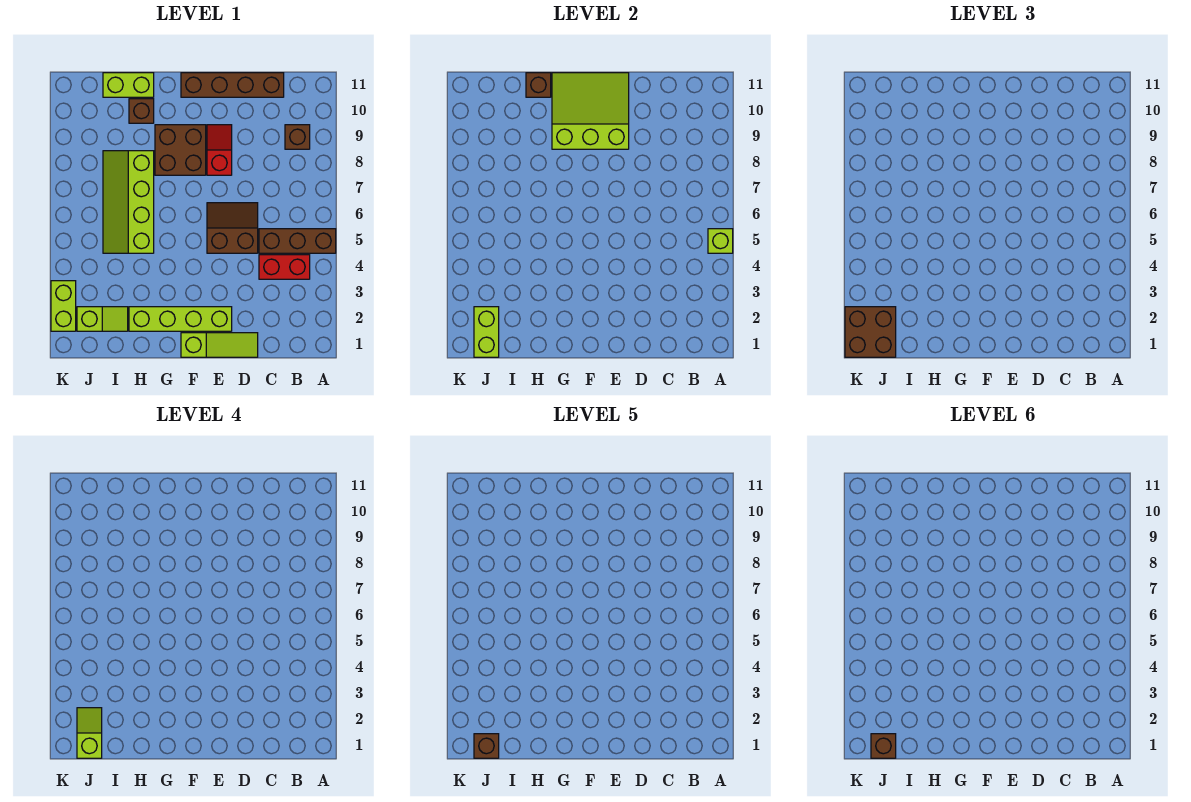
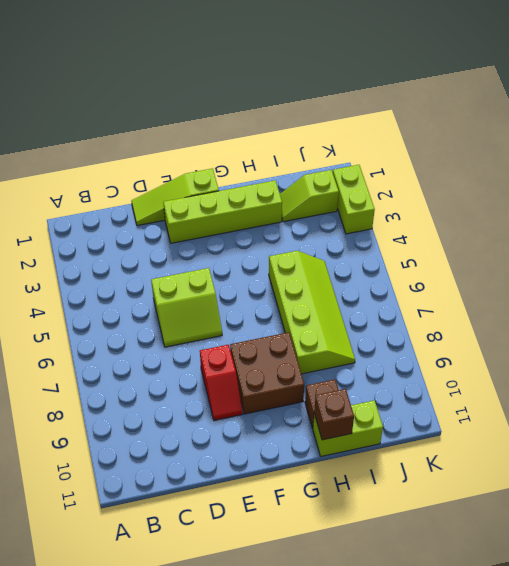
lime slope D5:E6 level 1 top 5 -> brown slope D5:E6 level 1 top 5
none -> brown brick A5:C5 level 1
none -> red brick B4:C4 level 1
none -> brown brick B9 level 1

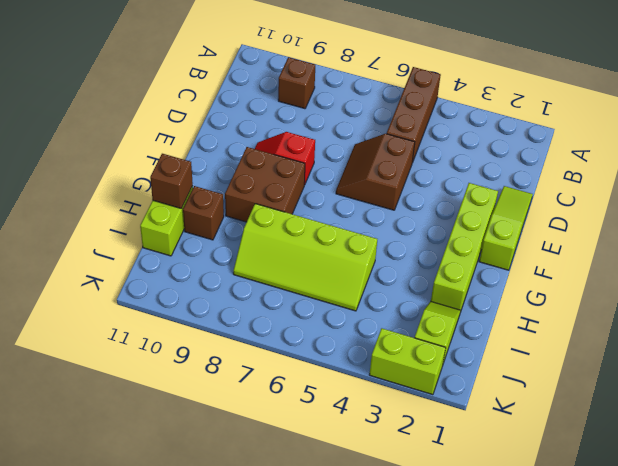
none -> red brick B4:C4 level 1
none -> brown brick C11:F11 level 1
none -> lime brick A5 level 2

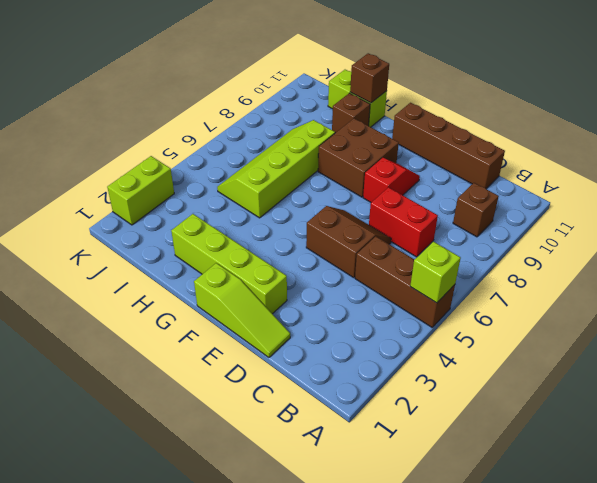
red brick C7:D7 level 1 -> red brick B4:C4 level 1
none -> lime slope I2:J2 level 1 top J
none -> lime slope E9:G11 level 2 top 9
none -> lime brick J1:J2 level 2

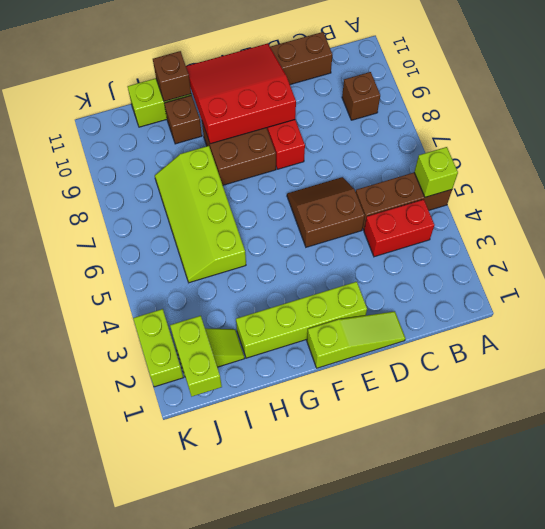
red slope E9:G11 level 2 top 9 -> lime slope E9:G11 level 2 top 9
none -> brown brick J1:K2 level 3
none -> lime slope J1:J2 level 4 top 1
none -> brown brick J1 level 5

